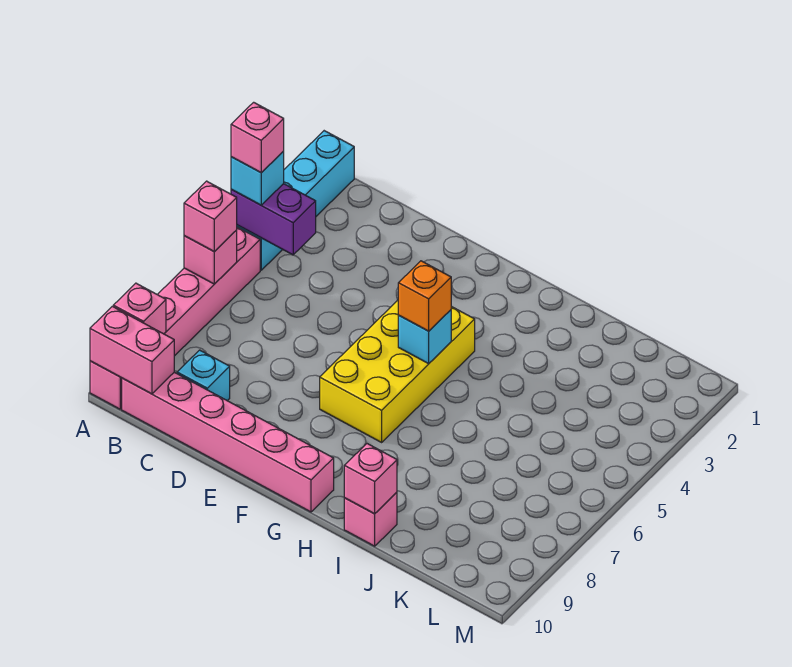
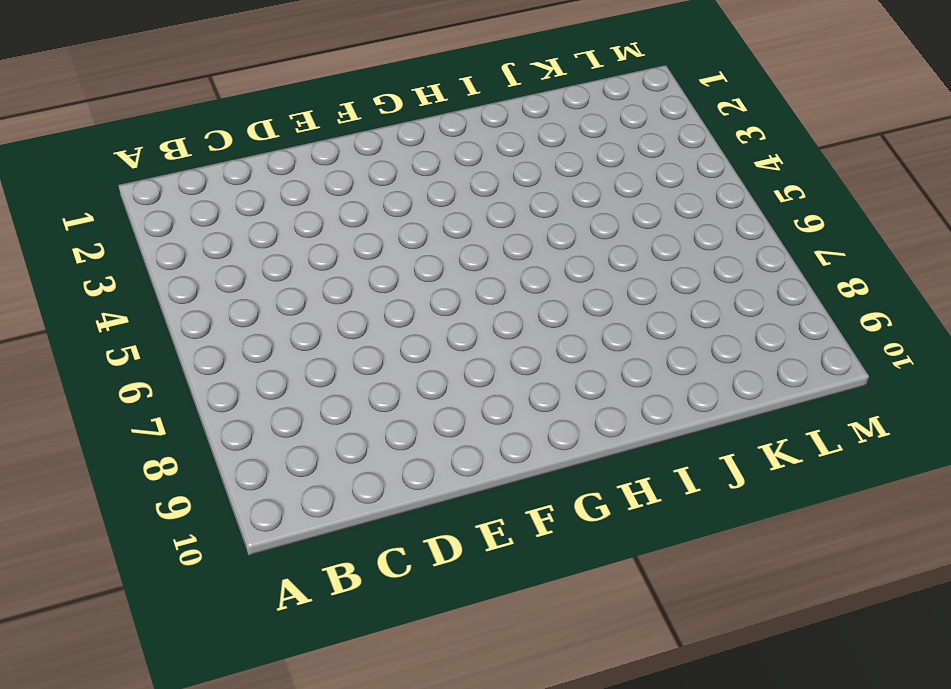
none -> cyan brick A1:A4 level 1
none -> pink brick A5:A10 level 1
none -> pink brick B10:G10 level 1

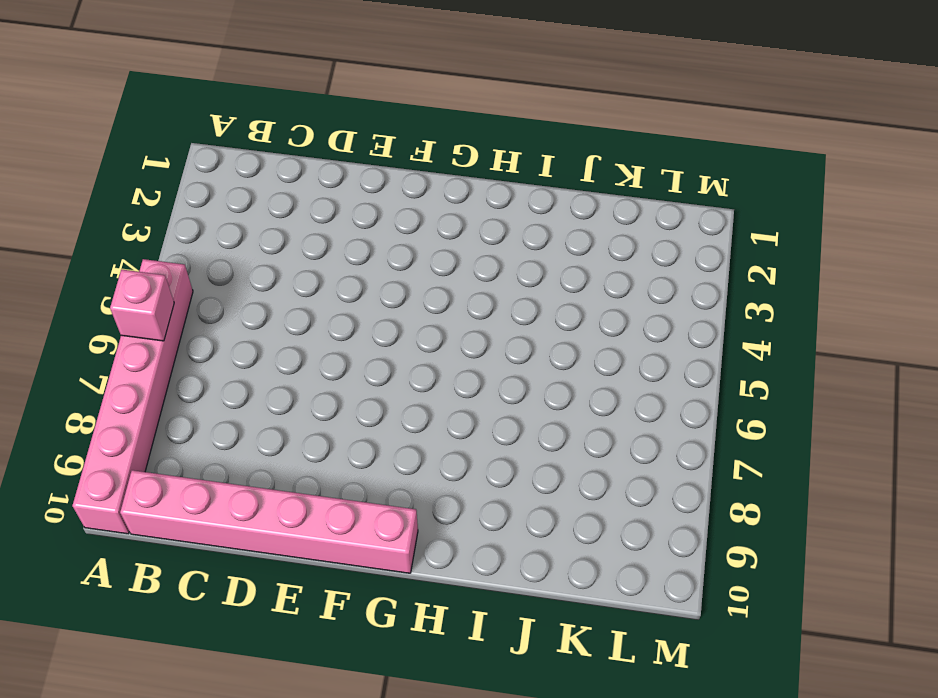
none -> cyan brick A1:A4 level 1
none -> cyan brick C9 level 1
none -> yellow brick F4:G7 level 1

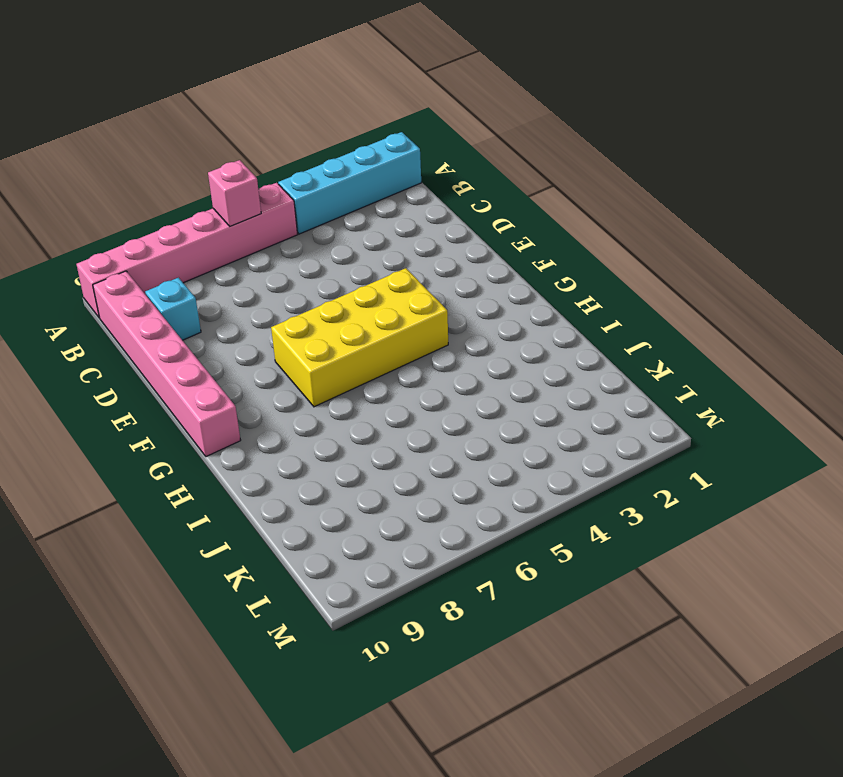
none -> pink brick I10 level 1
none -> purple brick A4:B4 level 2
none -> pink brick A9 level 2

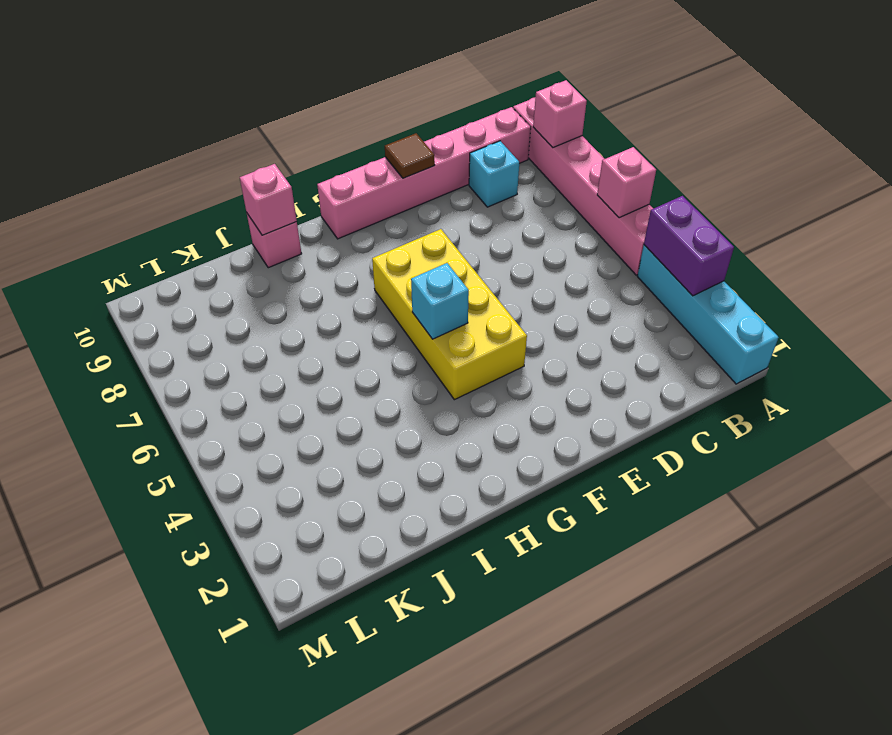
purple brick A3:A4 level 2 -> purple brick A4:B4 level 2
brown tile E10 level 2 -> none
none -> pink brick A10:B10 level 2
none -> cyan brick A4 level 3
none -> pink brick A6 level 3

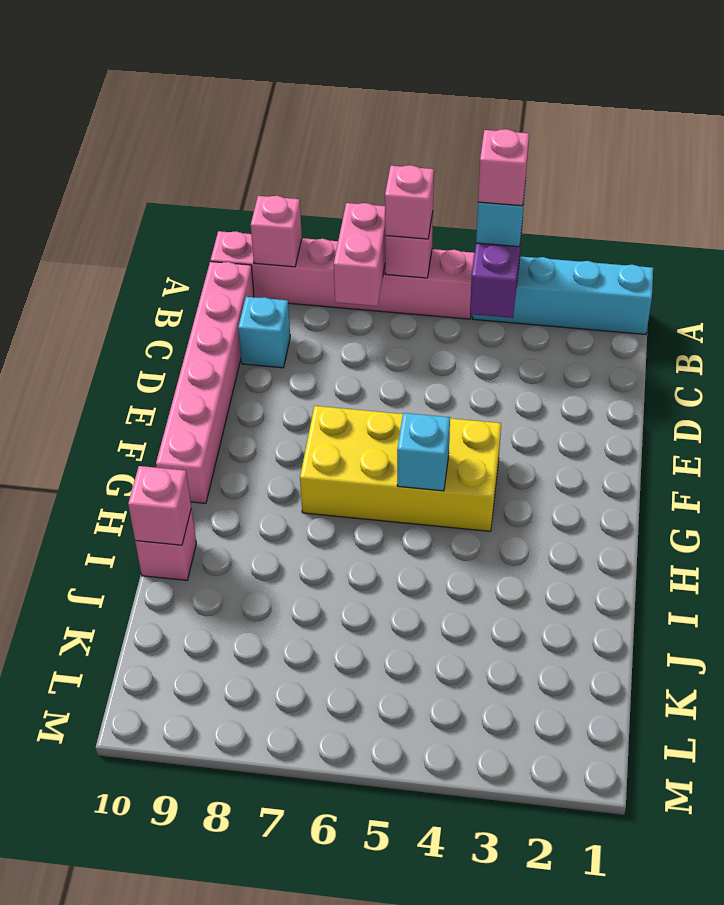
pink brick A7:B7 level 2 -> pink brick A10:B10 level 2
none -> orange brick G5 level 3

